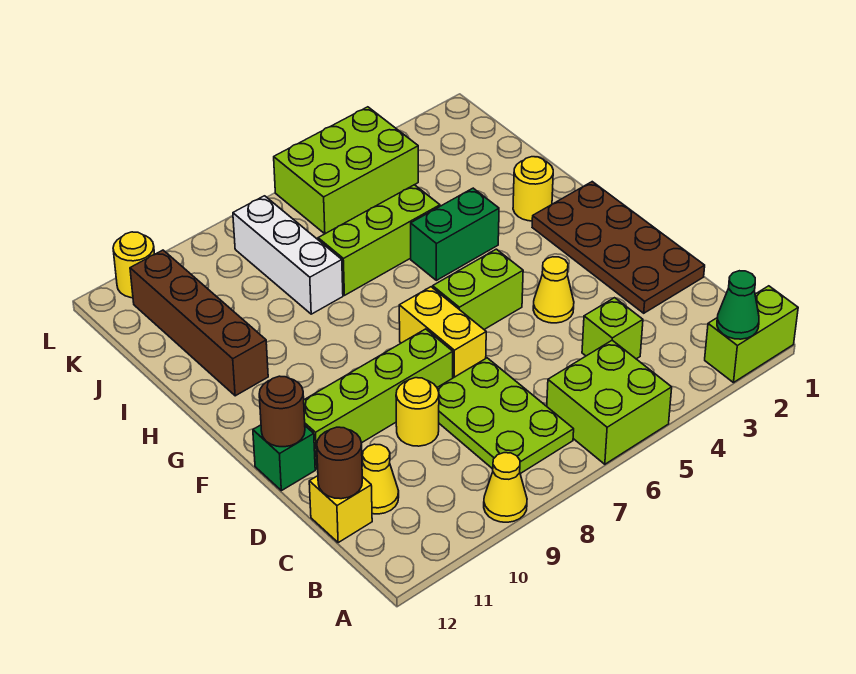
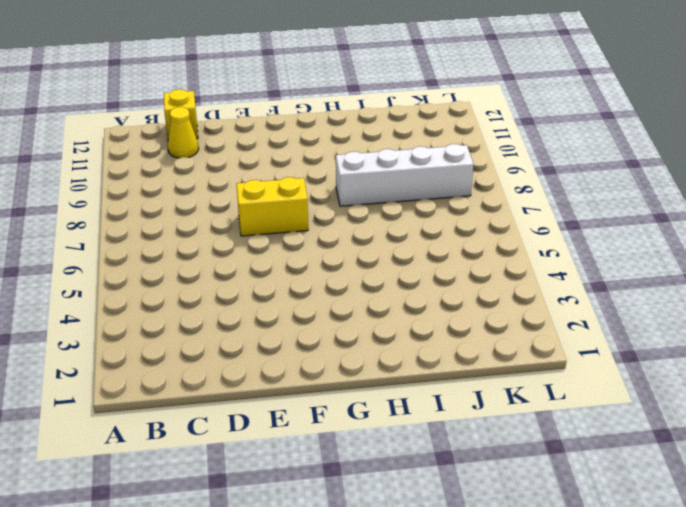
white brick H8:K8 level 1 -> white brick I8:K8 level 1
none -> lime brick A1:A2 level 1
none -> lime brick A5:B6 level 1
none -> yellow cone A9 level 1

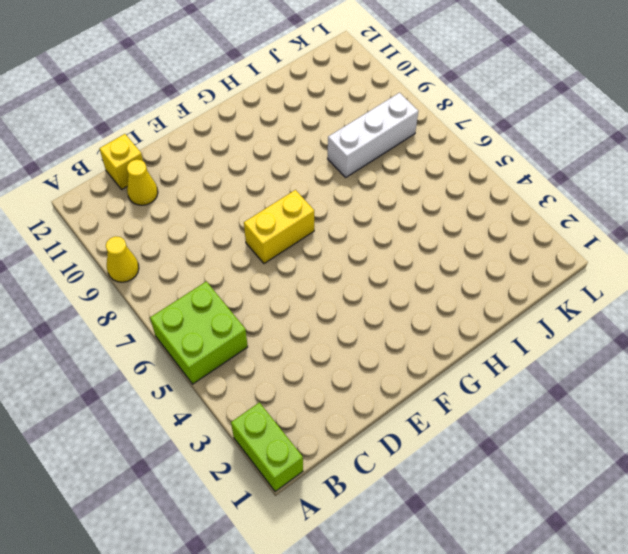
none -> lime plate B7:D8 level 1
none -> lime brick C4 level 1
none -> brown plate D1:G2 level 1

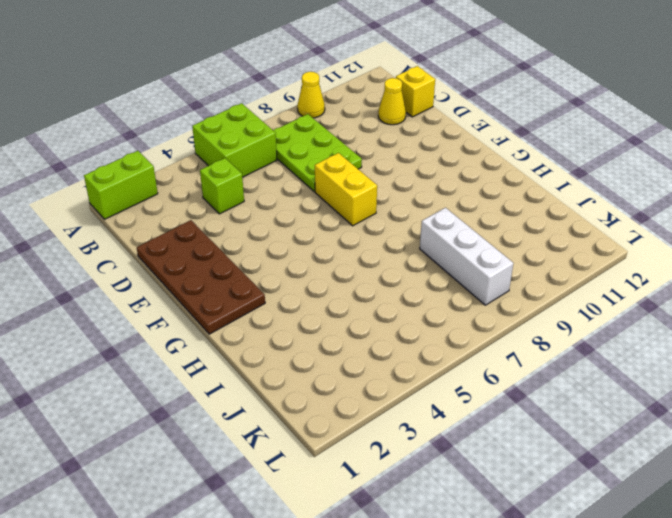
none -> yellow round brick D9 level 1
none -> yellow cone E4 level 1
none -> lime brick E8:E11 level 1

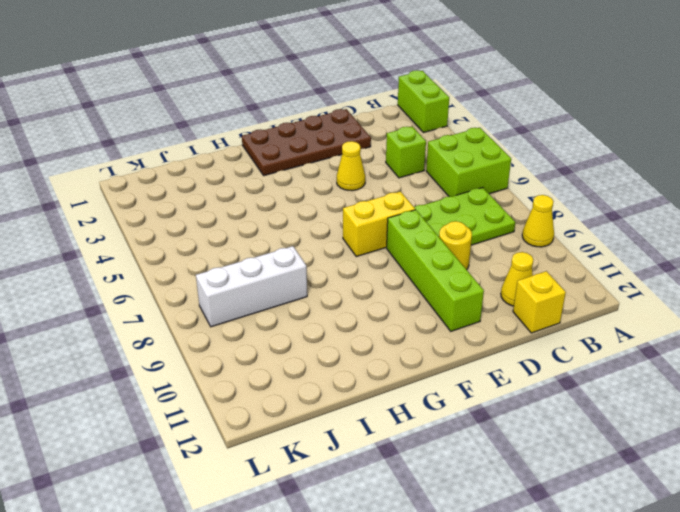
none -> green brick E12 level 1
none -> lime brick F5:F6 level 1
none -> yellow round brick H2 level 1

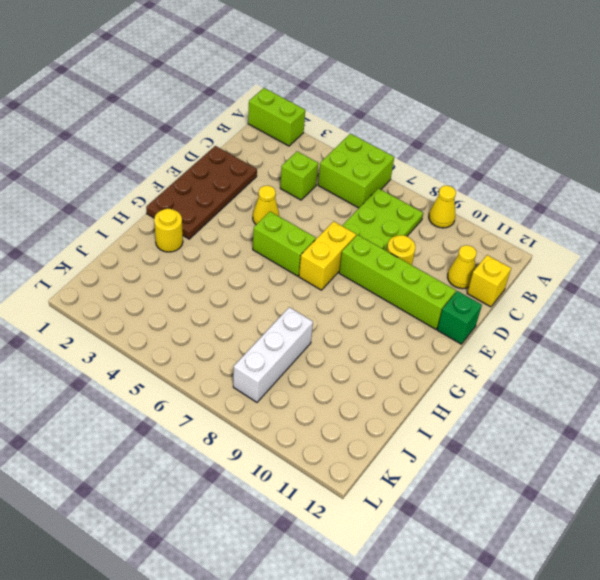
none -> green brick H4:H5 level 1
none -> brown brick H11:K11 level 1
none -> lime brick I5:I7 level 1

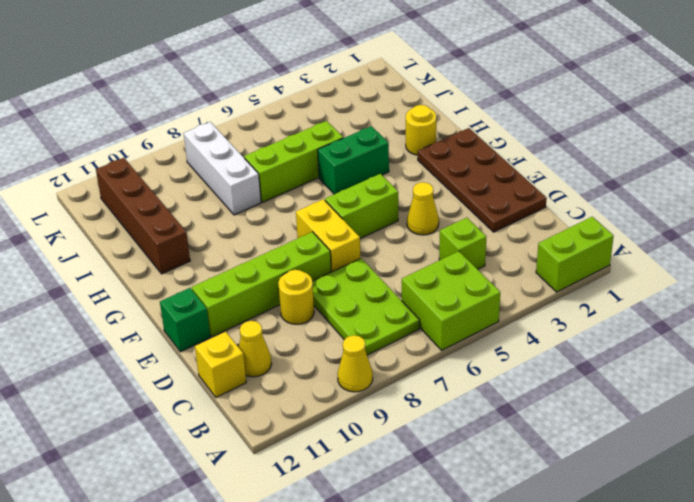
none -> lime brick K4:L6 level 1
none -> yellow round brick L11 level 1
none -> green cone A2 level 2

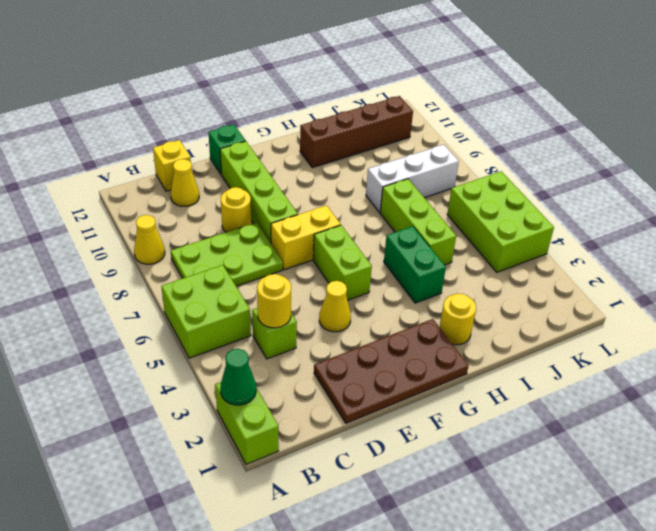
yellow round brick C4 level 2 -> yellow round brick L11 level 1
none -> brown round brick C12 level 2
none -> brown round brick E12 level 2

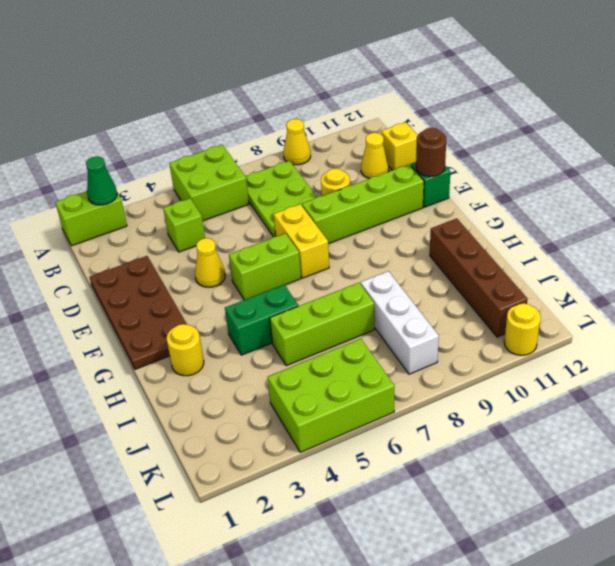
none -> brown round brick C12 level 2

